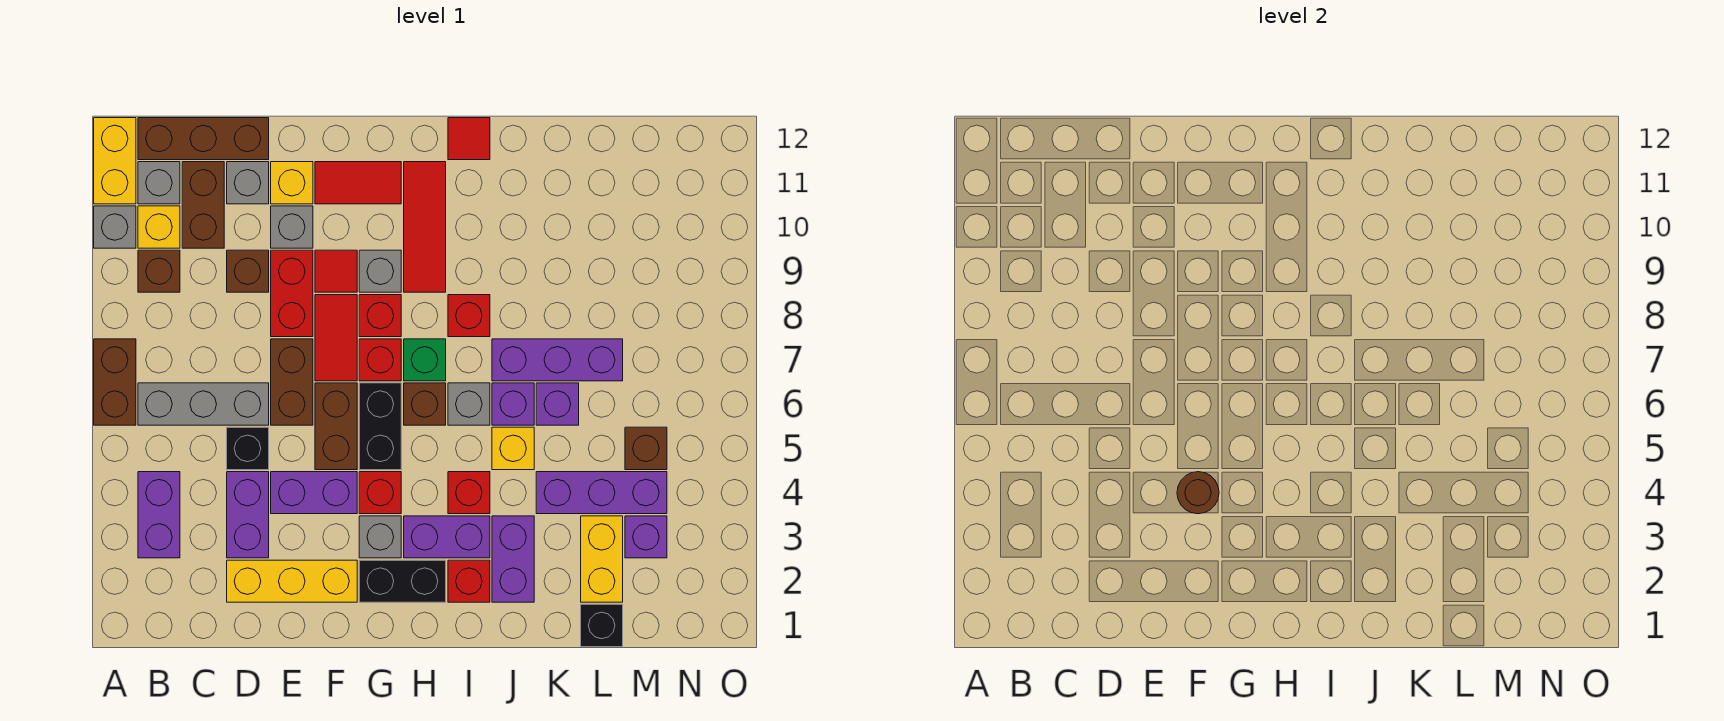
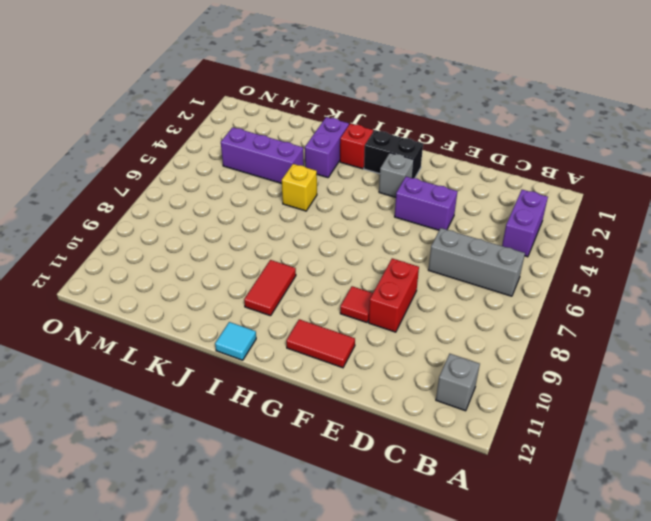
red tile I9:I10 level 1 -> red tile F7:F8 level 1
cyan tile I12 level 1 -> red tile I12 level 1
none -> brown brick A6:A7 level 1
none -> grey brick A10 level 1
none -> yellow brick A11:A12 level 1
none -> brown brick B9 level 1

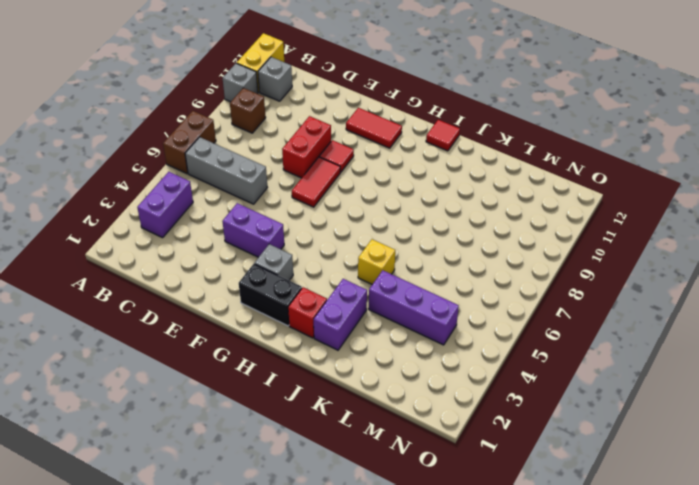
none -> yellow brick B10 level 1
none -> brown brick B12:D12 level 1
none -> brown brick C10:C11 level 1
none -> yellow brick D2:F2 level 1

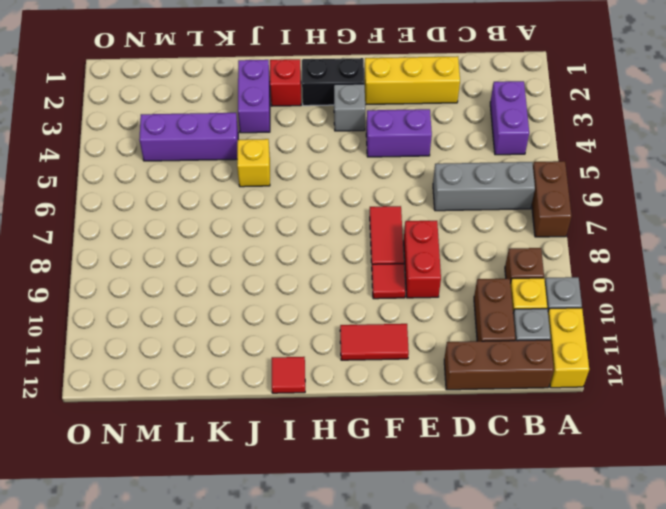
none -> purple brick D3:D4 level 1
none -> black brick D5 level 1
none -> brown brick D9 level 1
none -> grey brick D11 level 1

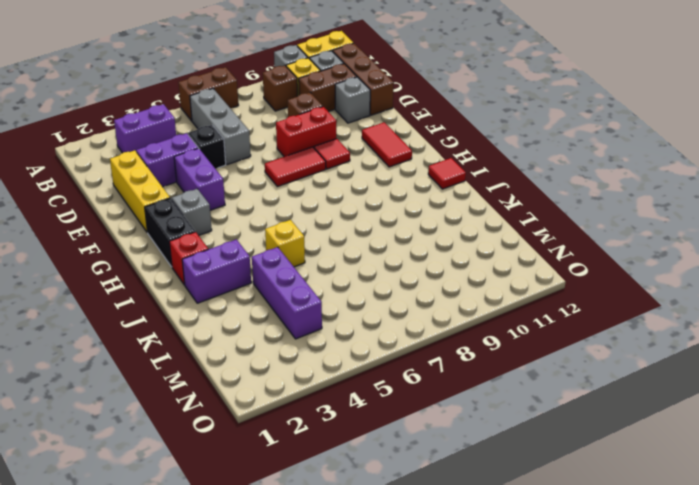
none -> brown brick E6:E7 level 1
none -> grey brick E10 level 1
none -> yellow brick E11 level 1
none -> brown brick F5:F6 level 1

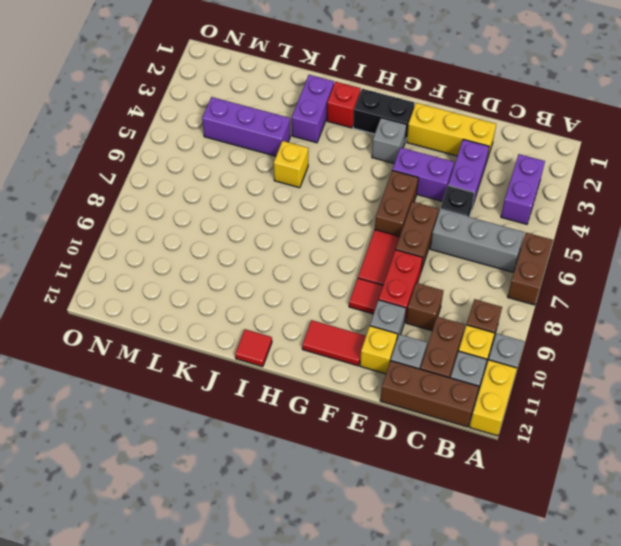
none -> red brick G4 level 1
none -> black brick G5:G6 level 1
none -> red brick G7 level 1
none -> red brick G8 level 1

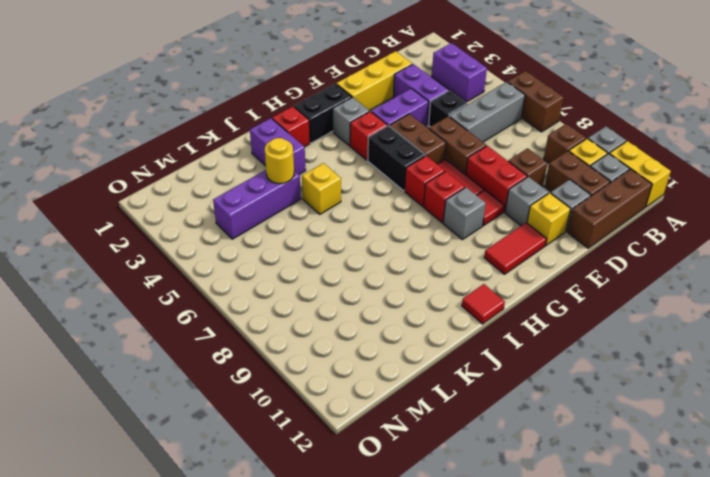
yellow round brick K4 level 2 -> none
none -> purple brick H3:I3 level 1
none -> brown brick H6 level 1
none -> green brick H7 level 1
none -> red tile H9:H11 level 1

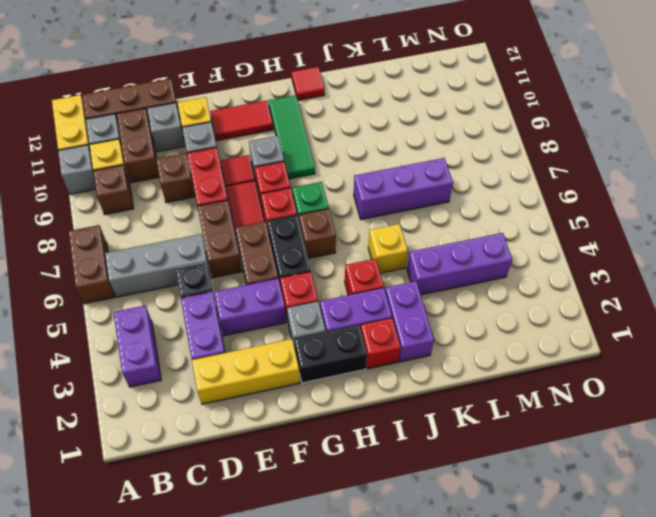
green tile H9:H11 level 1 -> red tile H9:H11 level 1
none -> grey brick I6 level 1
none -> red brick I8 level 1
none -> purple brick J6 level 1
none -> purple brick K6 level 1

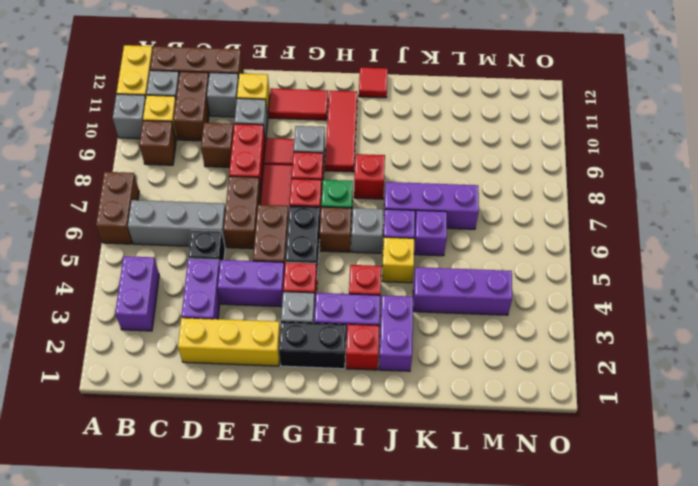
none -> black brick L1 level 1
none -> yellow brick L2:L3 level 1
none -> purple brick M3 level 1
none -> brown brick M5 level 1

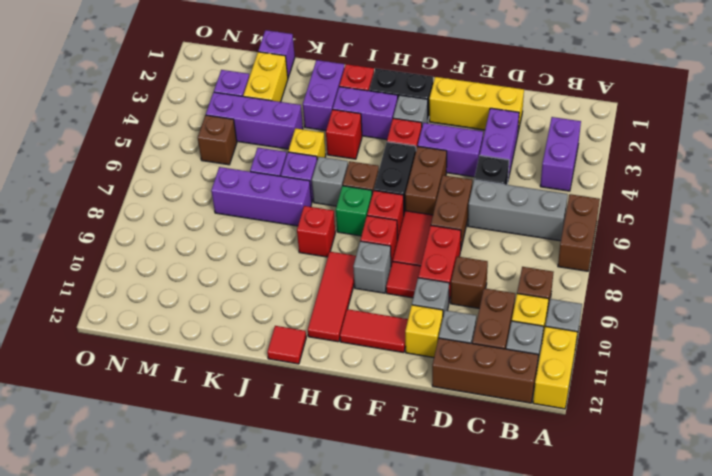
purple brick L1 level 1 -> black brick L1 level 1
none -> brown round brick F4 level 2

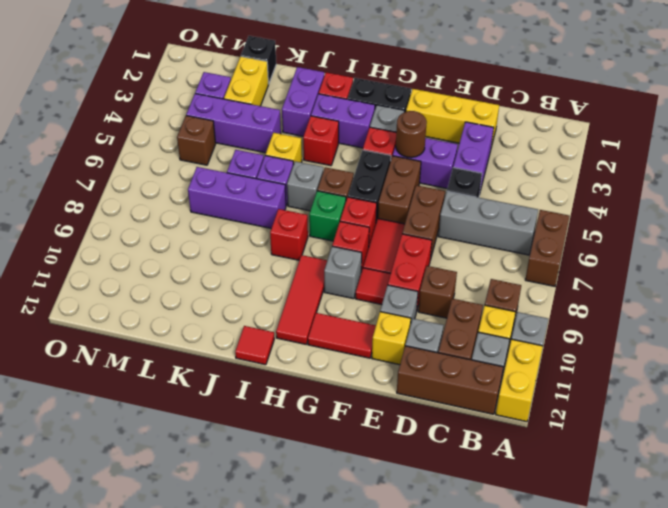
none -> purple brick B3:B4 level 1

